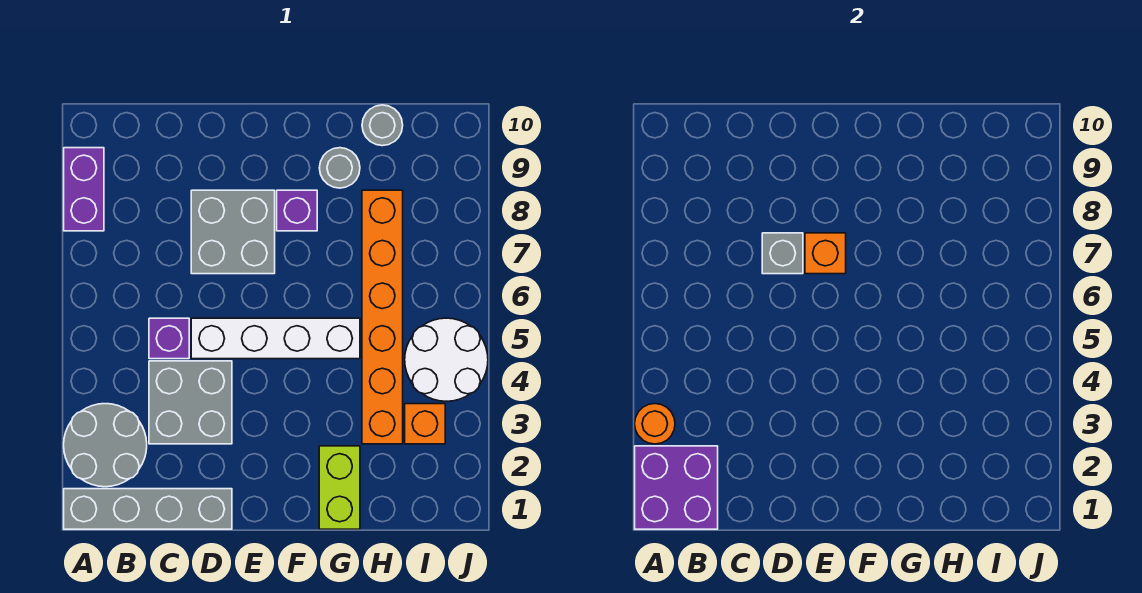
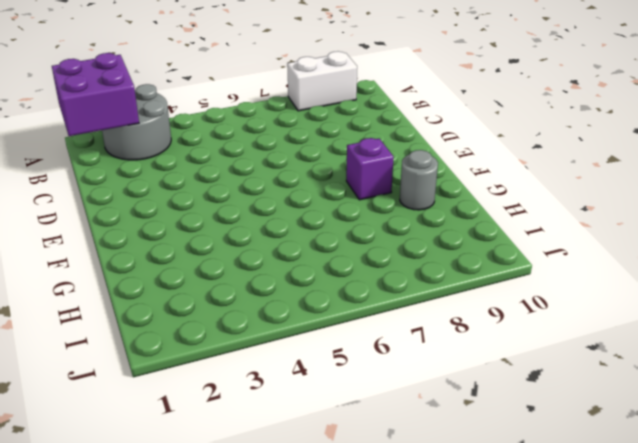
white brick A8:A9 level 1 -> purple brick A8:A9 level 1
none -> grey brick A1:D1 level 1
none -> grey brick C3:D4 level 1
none -> purple brick C5 level 1

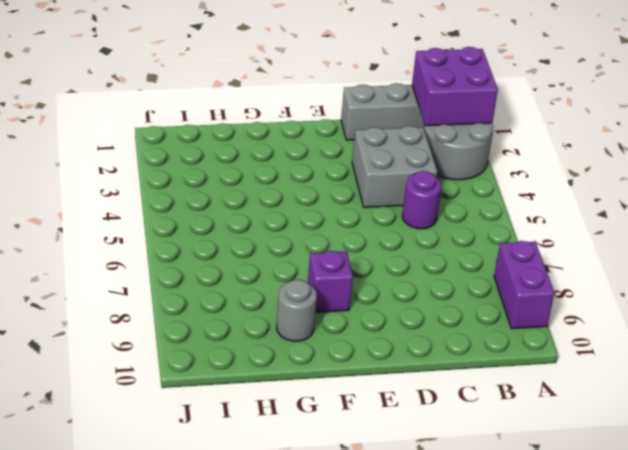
purple round brick C5 level 1 -> purple brick C5 level 1
none -> white brick D5:G5 level 1
none -> grey brick D7:E8 level 1
none -> lime brick G1:G2 level 1

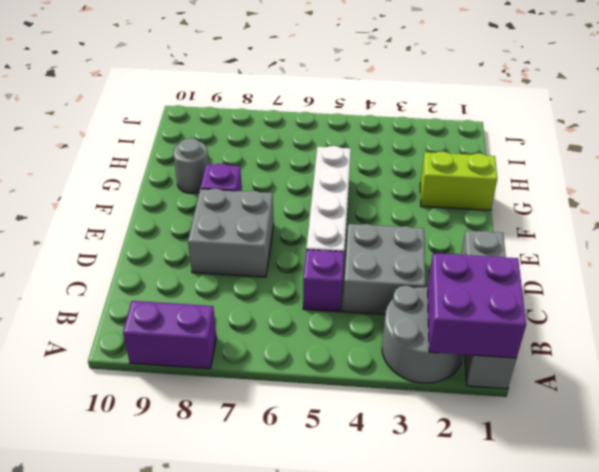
none -> orange brick H3:H8 level 1
none -> grey round brick H10 level 1
none -> orange brick I3 level 1

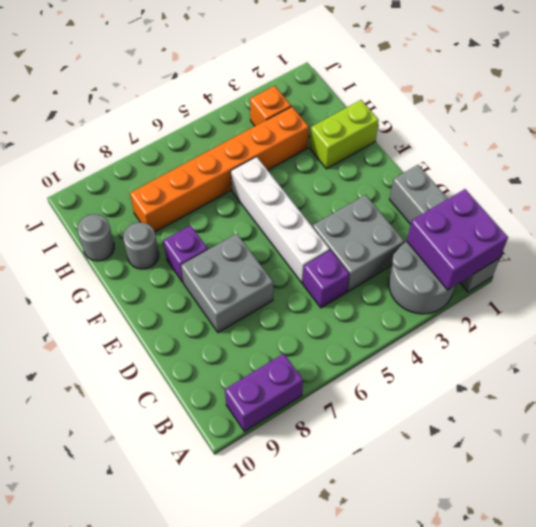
none -> white round brick I4:J5 level 1
none -> orange round brick A3 level 2
none -> grey brick D7 level 2

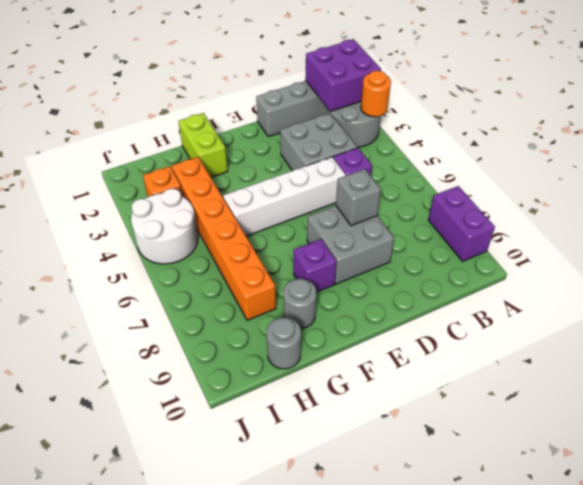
none -> orange brick E7 level 2

